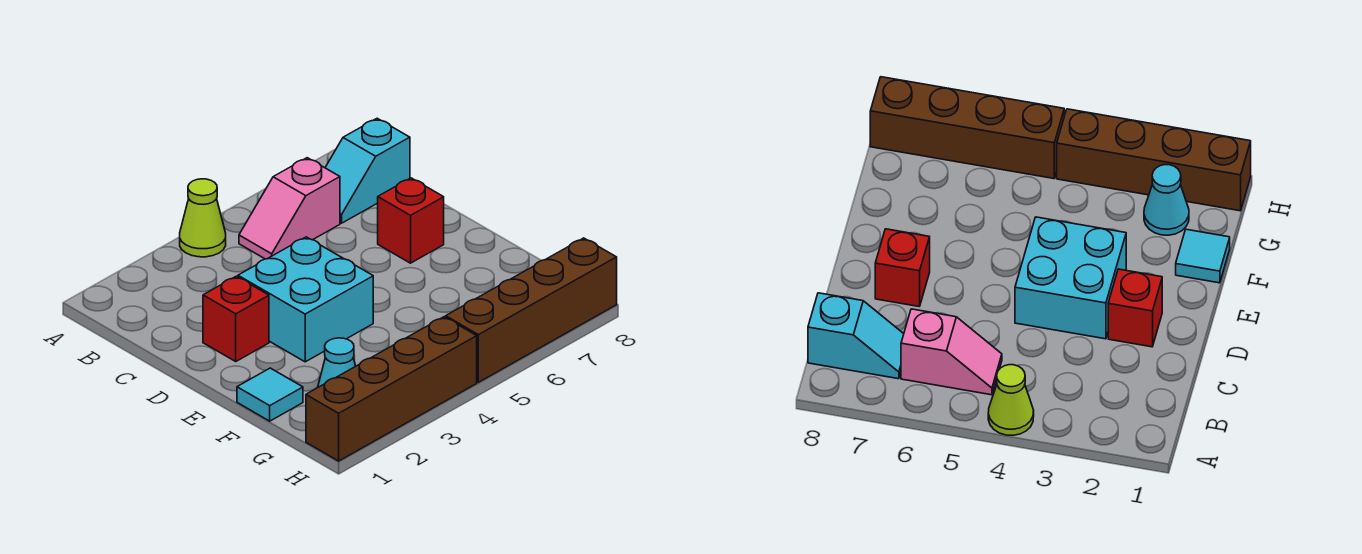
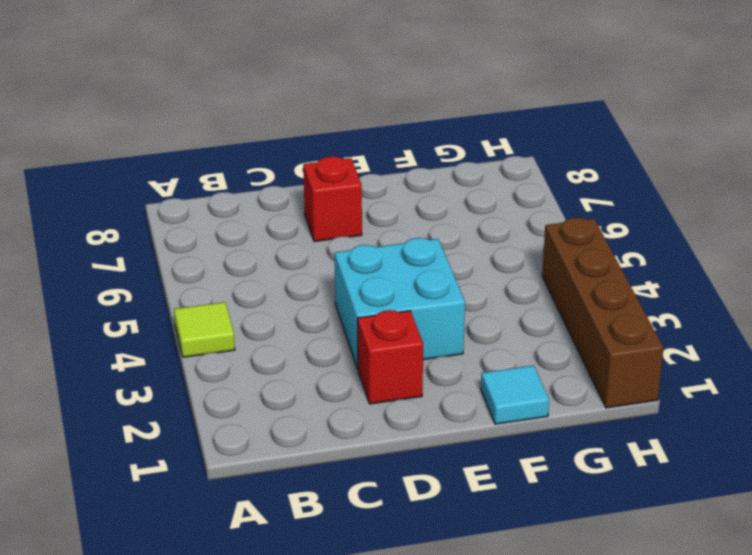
lime tile A4 level 1 -> lime cone A4 level 1
none -> pink slope B5:B6 level 1 top 6
none -> cyan slope B7:B8 level 1 top 8

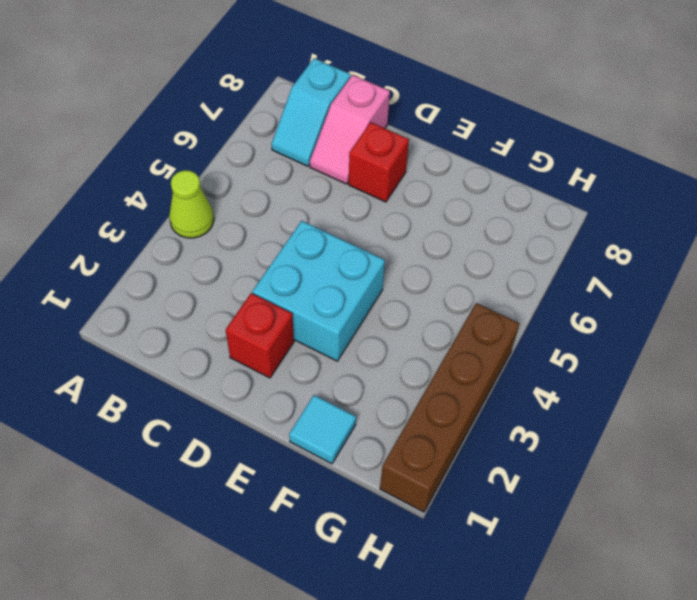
pink slope C7:C8 level 1 top 8 -> pink slope B5:B6 level 1 top 6
none -> cyan cone G2 level 1
none -> brown brick H5:H8 level 1

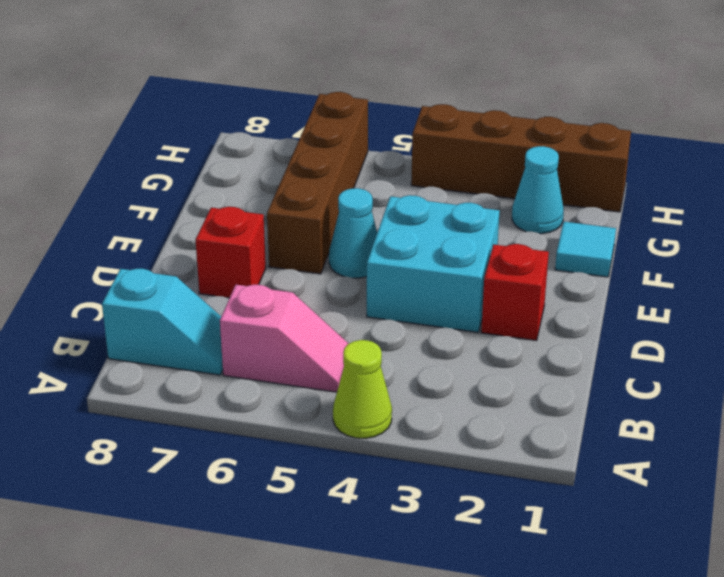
cyan cone E5 level 1 -> none
brown brick E6:H6 level 1 -> brown brick H5:H8 level 1

